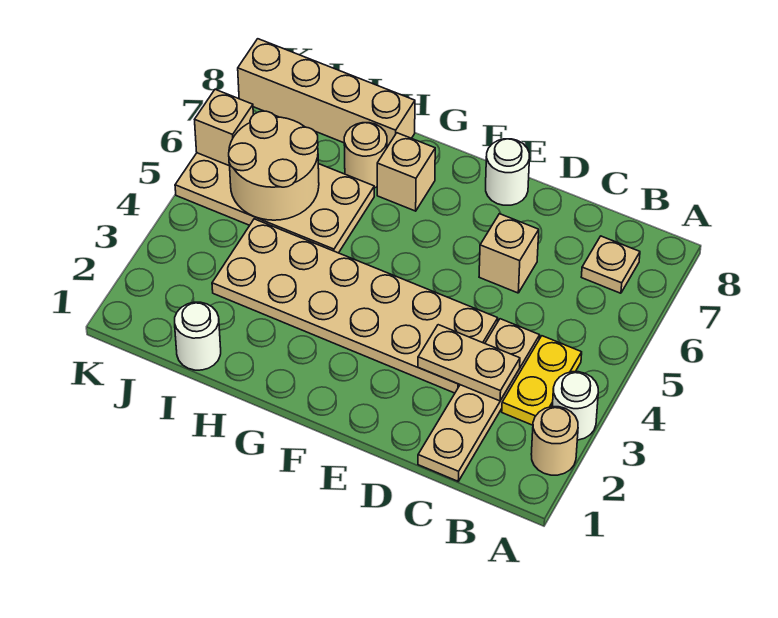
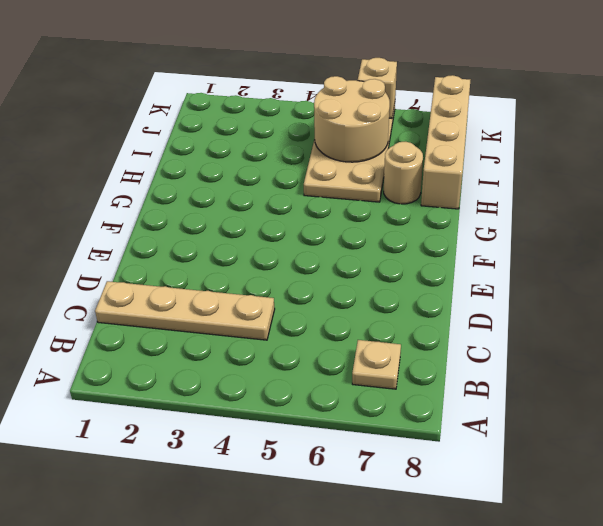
none -> tan round brick A2 level 1
none -> white round brick A3 level 1
none -> yellow plate B3:B4 level 1

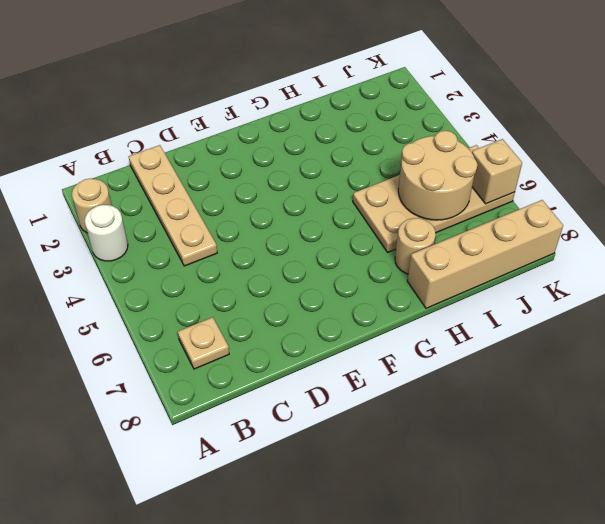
none -> yellow plate B3:B4 level 1
none -> tan plate D3:I4 level 1
none -> tan brick D6 level 1

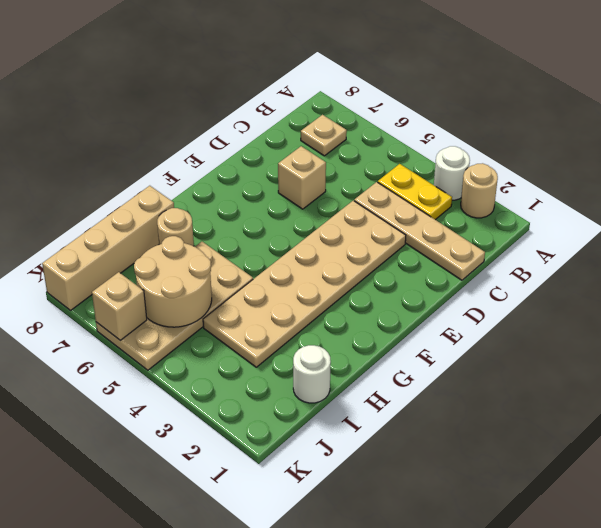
none -> white round brick E8 level 1
none -> tan brick G7 level 1
none -> tan plate C3:D3 level 2

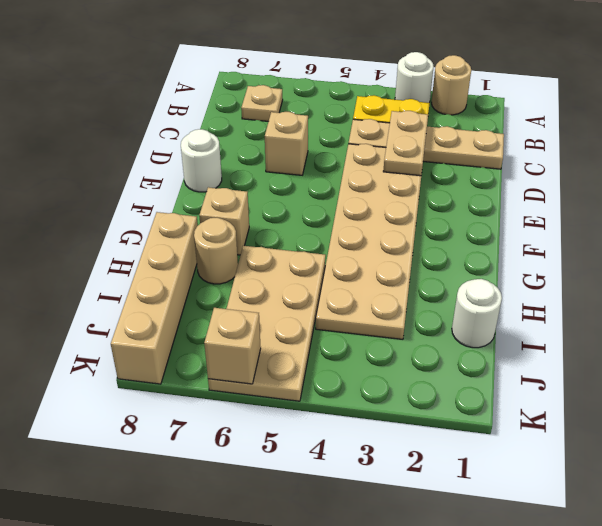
none -> tan round brick I5:J6 level 2

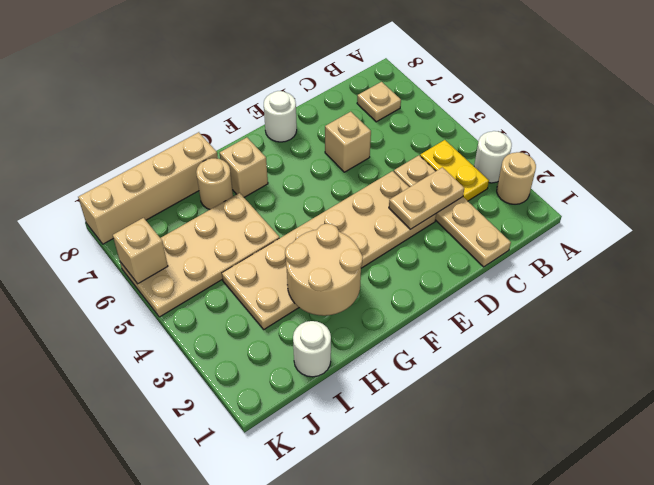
tan round brick G2:H3 level 2 -> tan round brick I5:J6 level 2

